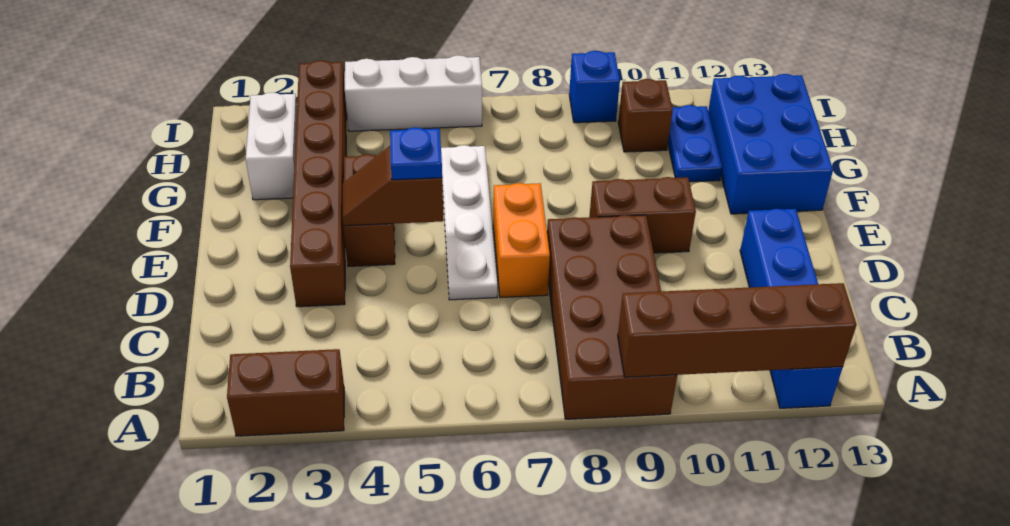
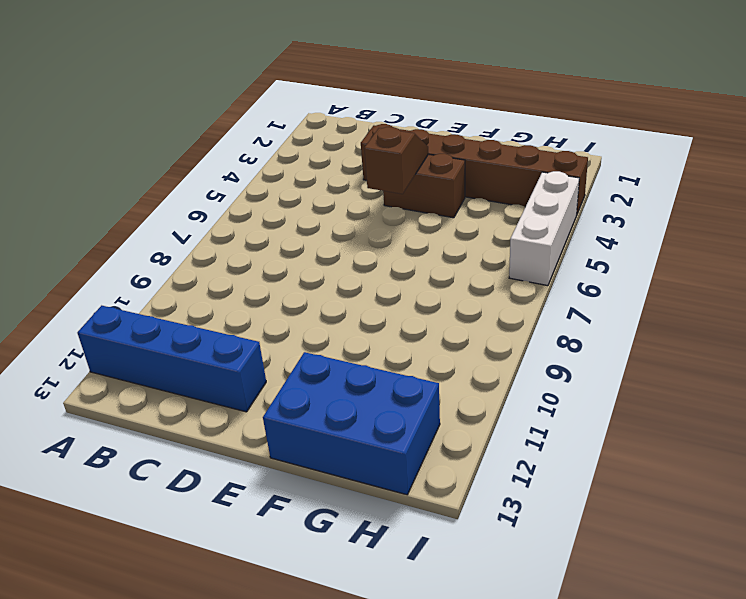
none -> brown brick A2:A3 level 1
none -> brown brick A8:D9 level 1
none -> white plate D6:G6 level 1

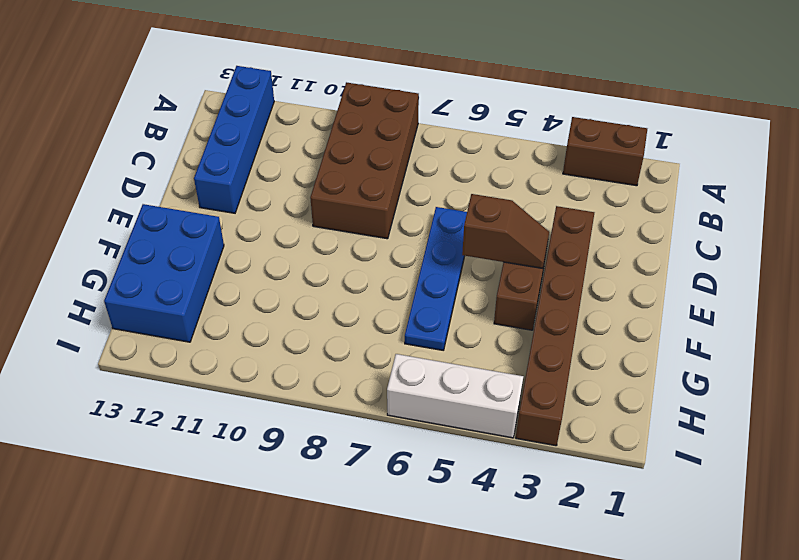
blue plate D6:G6 level 1 -> white plate D6:G6 level 1
none -> orange brick D7:E7 level 1
none -> brown brick E9:E10 level 1
none -> white brick G2:H2 level 1

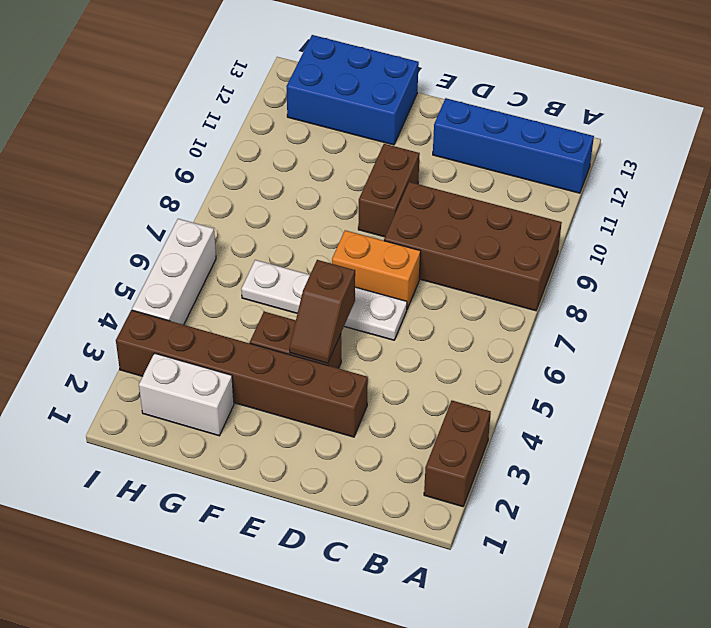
none -> blue plate G11:H11 level 1
none -> brown brick H10 level 1
none -> blue brick I9 level 1

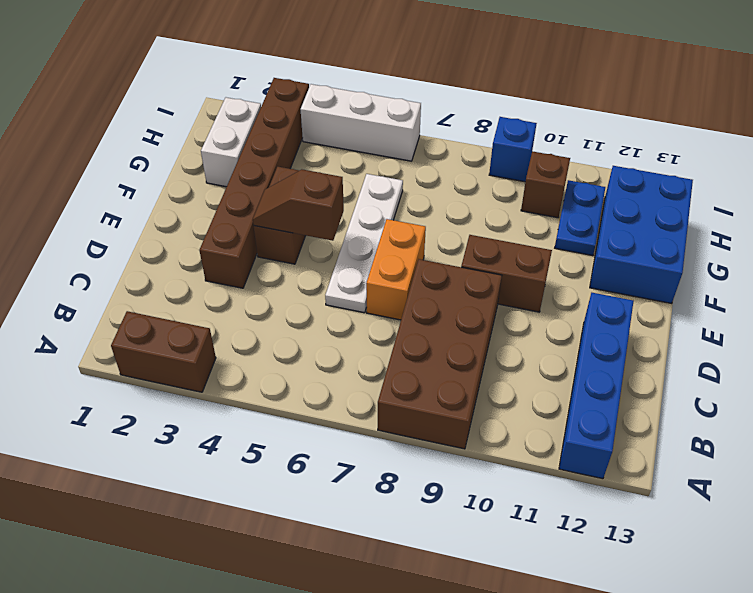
none -> brown brick A9:A12 level 2
none -> blue plate E5 level 3

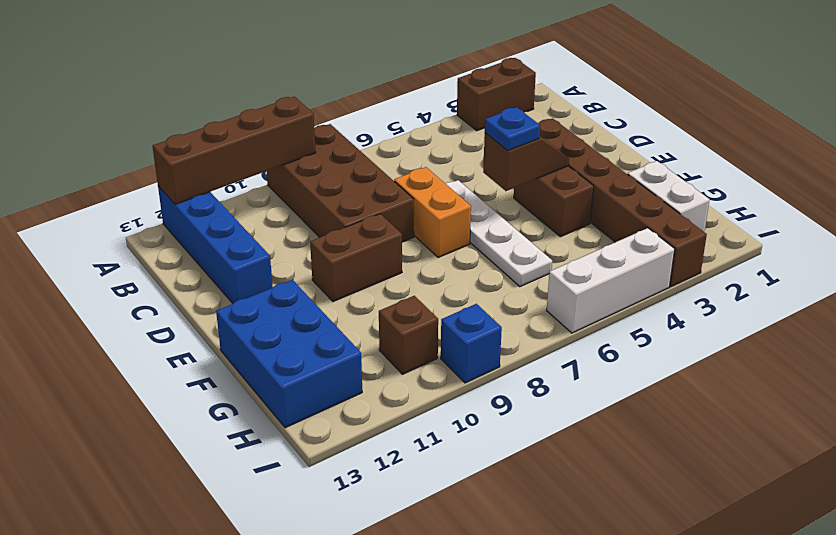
none -> blue plate G11:H11 level 1

